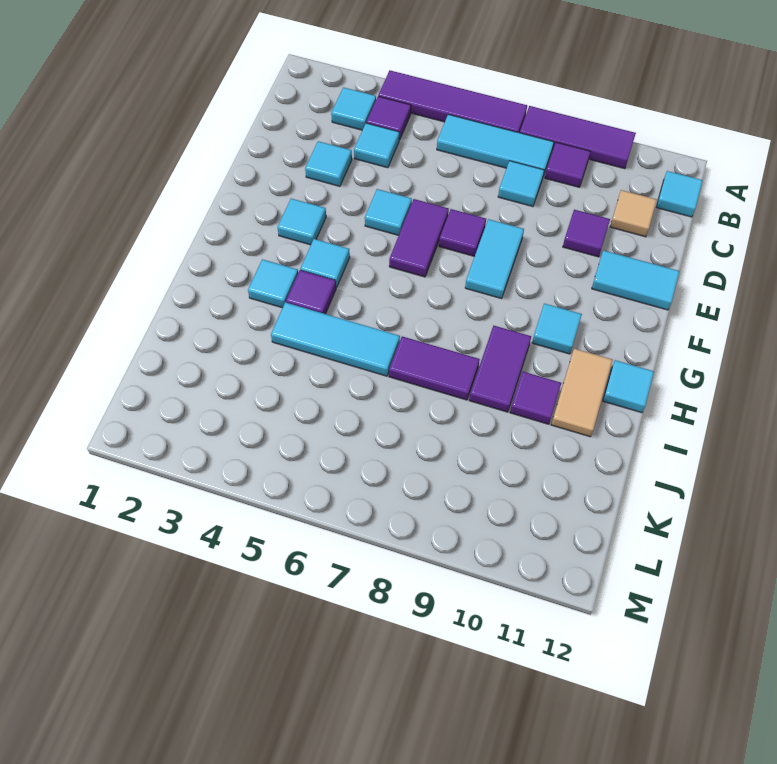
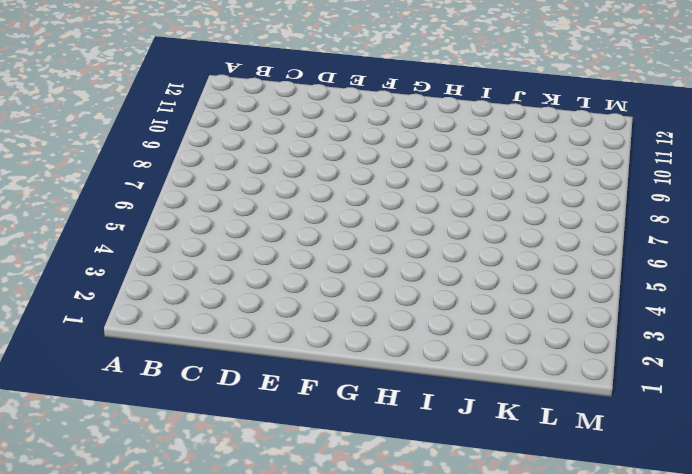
none -> purple tile A4:A7 level 1
none -> purple tile A8:A10 level 1
none -> cyan tile B3 level 1

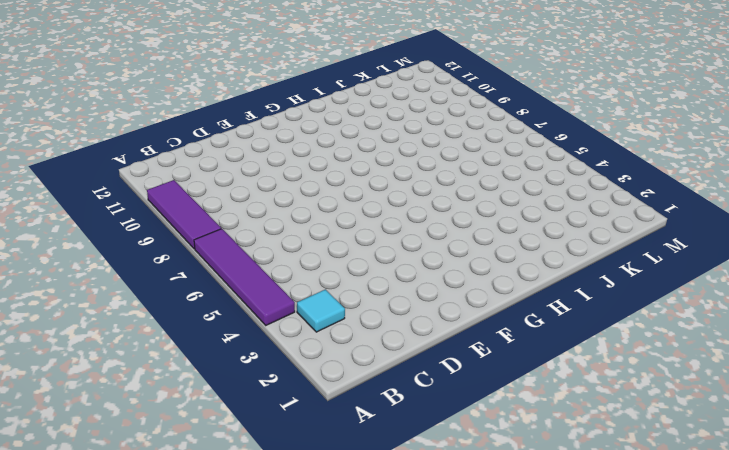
none -> purple tile B4 level 1
none -> cyan tile B6:B8 level 1
none -> purple tile B9 level 1

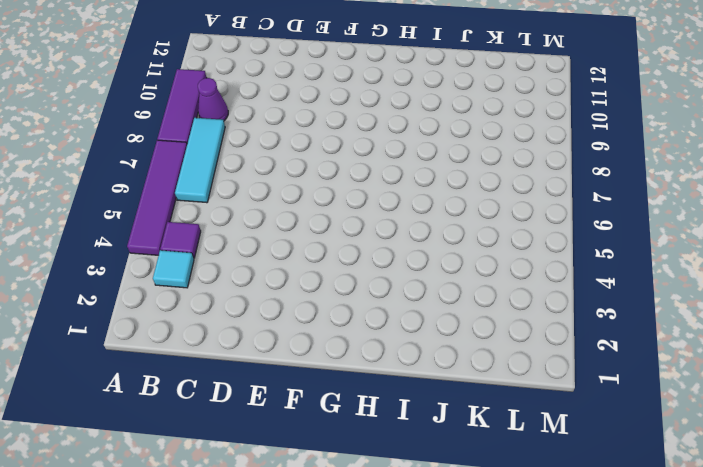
purple cone B9 level 1 -> purple tile B9 level 1
none -> cyan tile B12 level 1
none -> cyan tile C4 level 1
none -> cyan tile C8 level 1

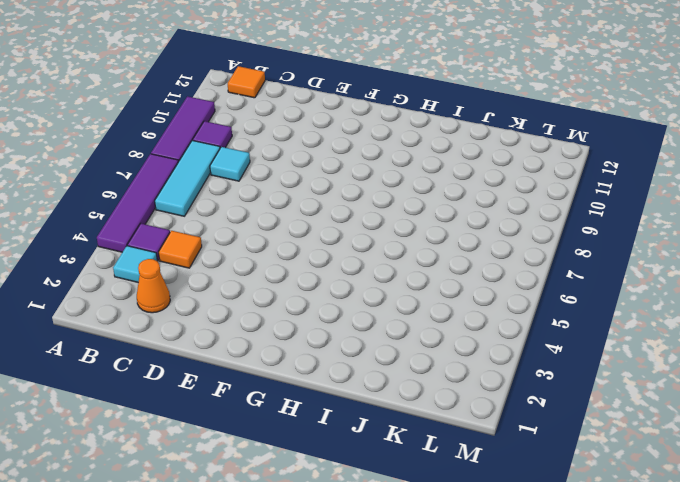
orange tile B12 level 1 -> cyan tile B12 level 1
orange cone C2 level 1 -> none
orange tile C4 level 1 -> cyan tile C4 level 1
none -> tan tile C11 level 1
none -> cyan tile D3 level 1
none -> purple tile D10 level 1

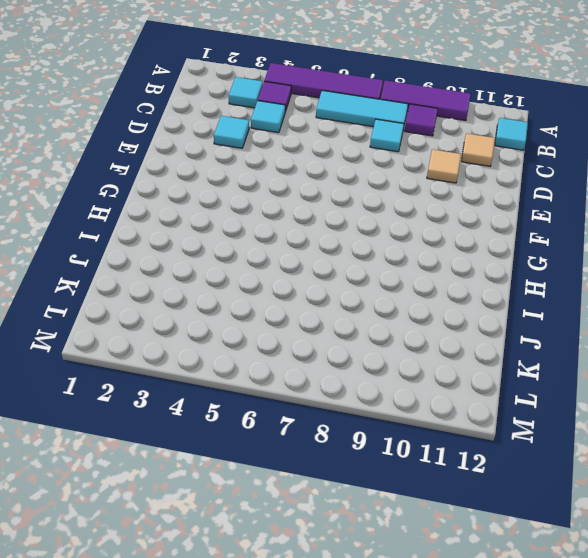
tan tile D10 level 1 -> purple tile D10 level 1
none -> cyan tile E5 level 1
none -> purple tile E6:F6 level 1
none -> purple tile E7 level 1

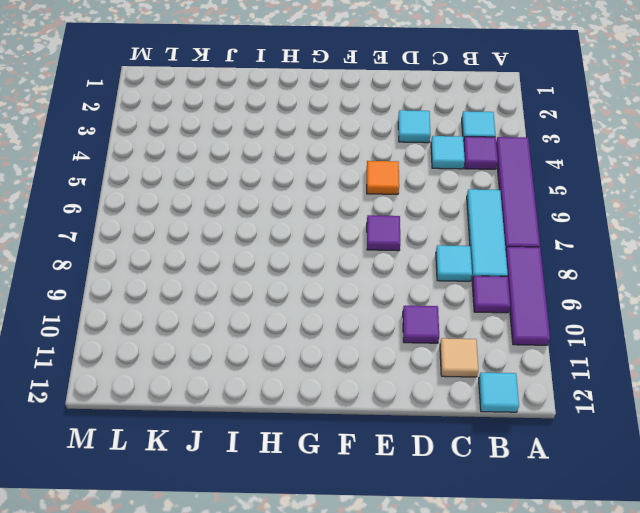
orange tile E5 level 1 -> cyan tile E5 level 1
none -> purple tile E6:F6 level 1
none -> cyan tile E8:F8 level 1
none -> cyan tile E11:E12 level 1

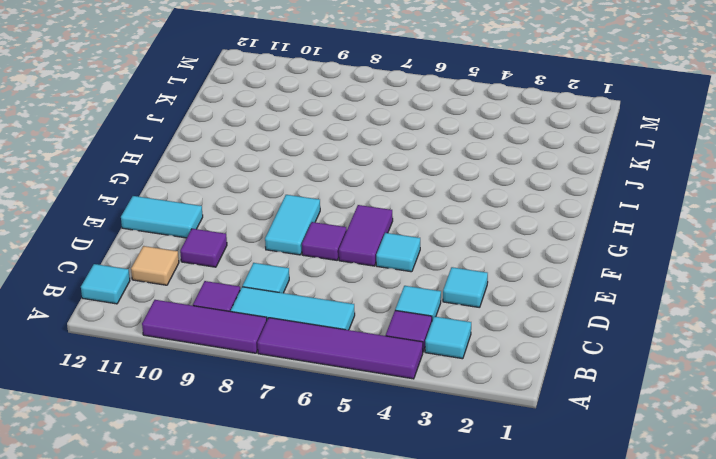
none -> cyan tile F3 level 1
none -> cyan tile G4 level 1
none -> cyan tile G10 level 1

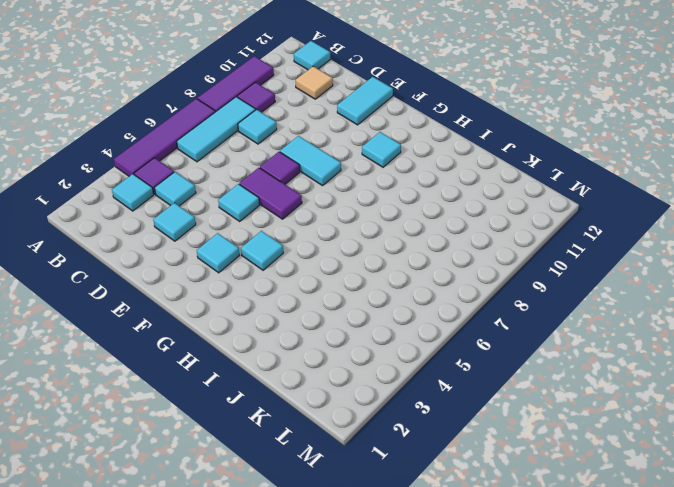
none -> purple tile D10 level 1
none -> cyan tile H3 level 1
none -> purple tile H4 level 1

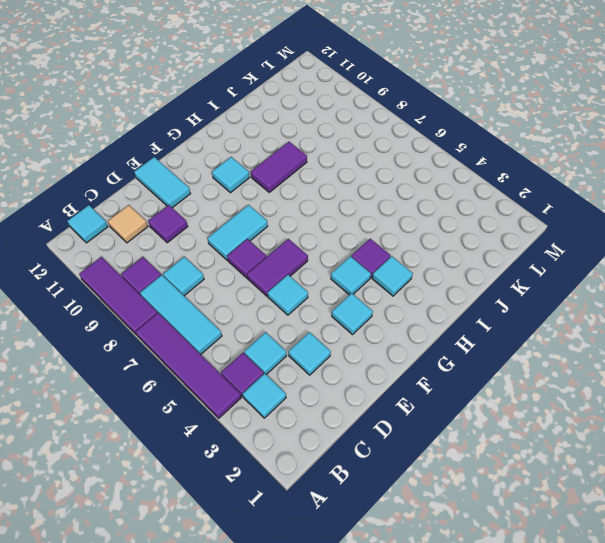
none -> tan tile H11:I11 level 1
none -> cyan tile H12 level 1
none -> cyan tile I4:I6 level 1

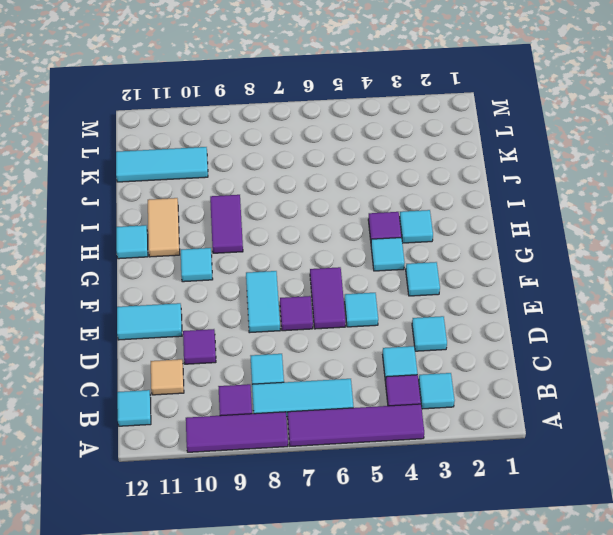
cyan tile K10:K12 level 1 -> cyan tile I4:I6 level 1
none -> purple tile I7:I8 level 1
none -> purple tile I10 level 1

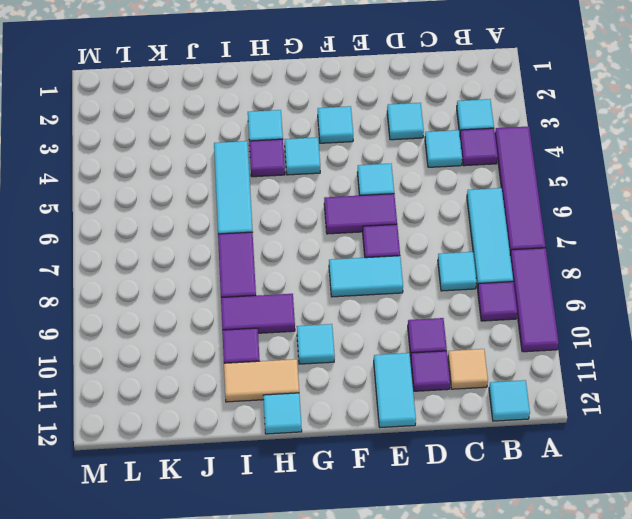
purple tile D11 level 1 -> none

